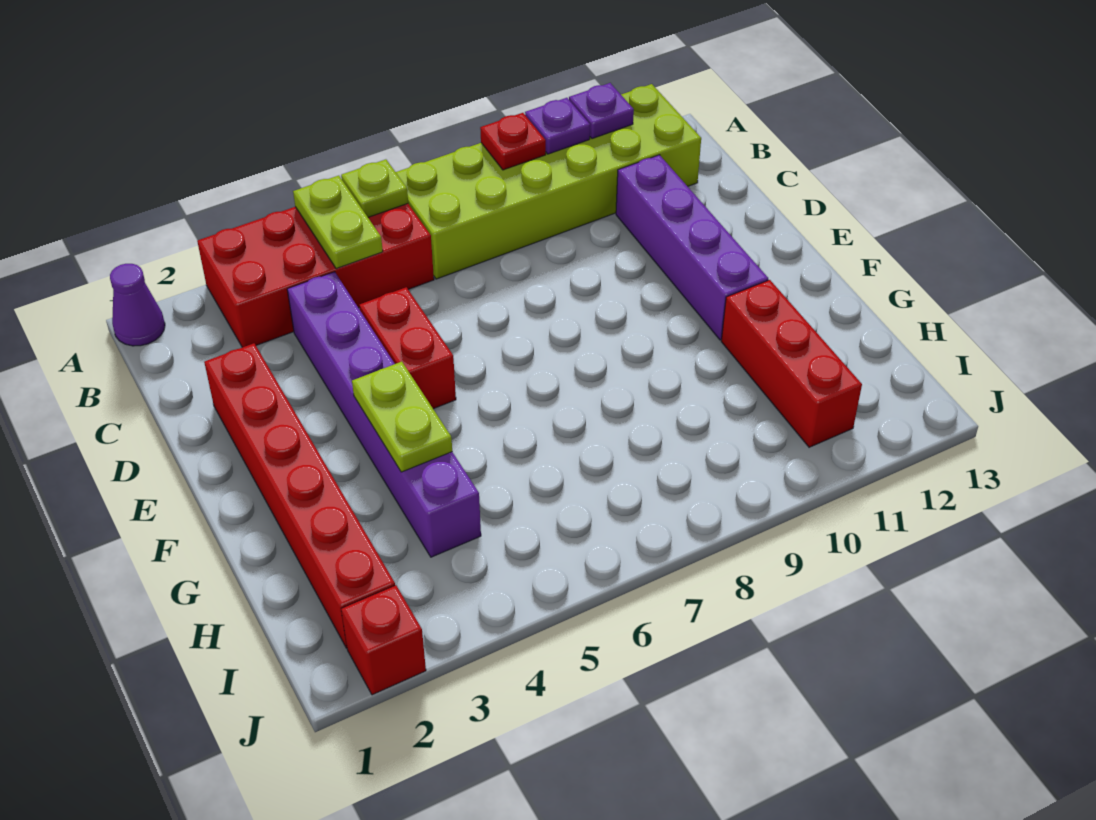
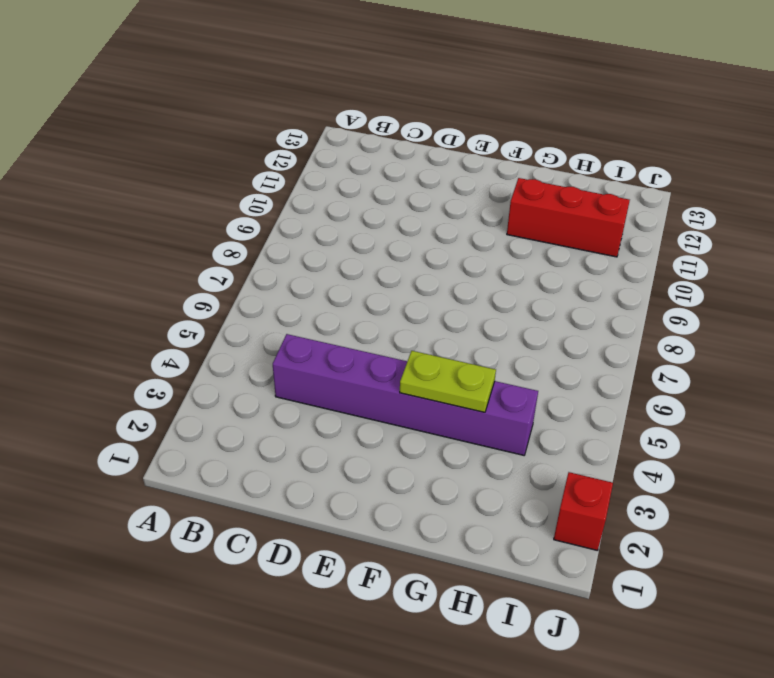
none -> purple cone A1 level 1
none -> red brick A3:B6 level 1
none -> lime brick A7:B12 level 1

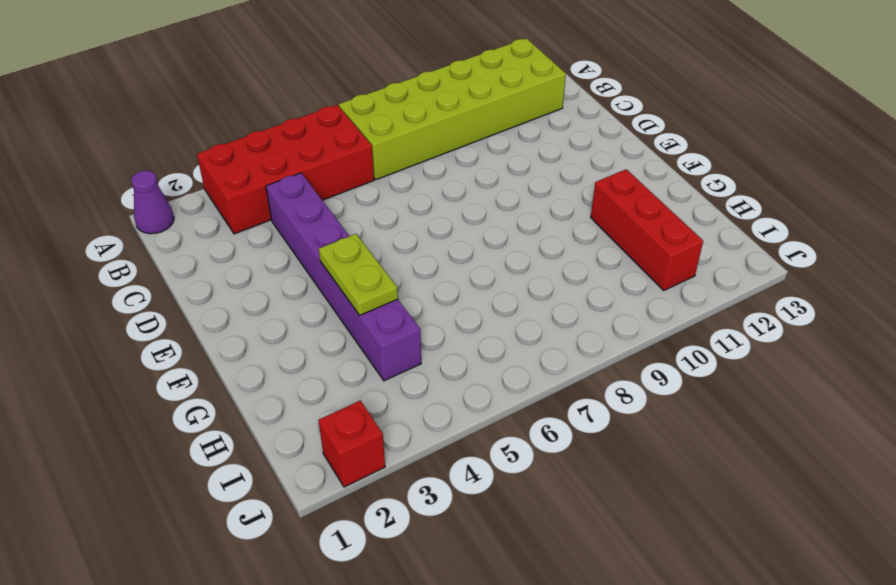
none -> purple brick C11:F11 level 1
none -> red brick D2:I2 level 1
none -> red brick D5:E5 level 1

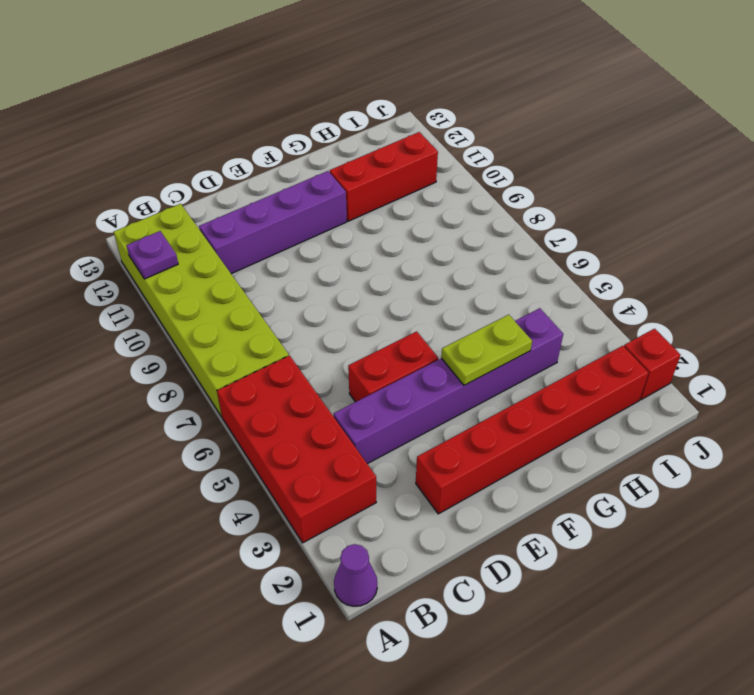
none -> lime plate A5:B5 level 2
none -> lime plate A6 level 2
none -> red plate A9 level 2

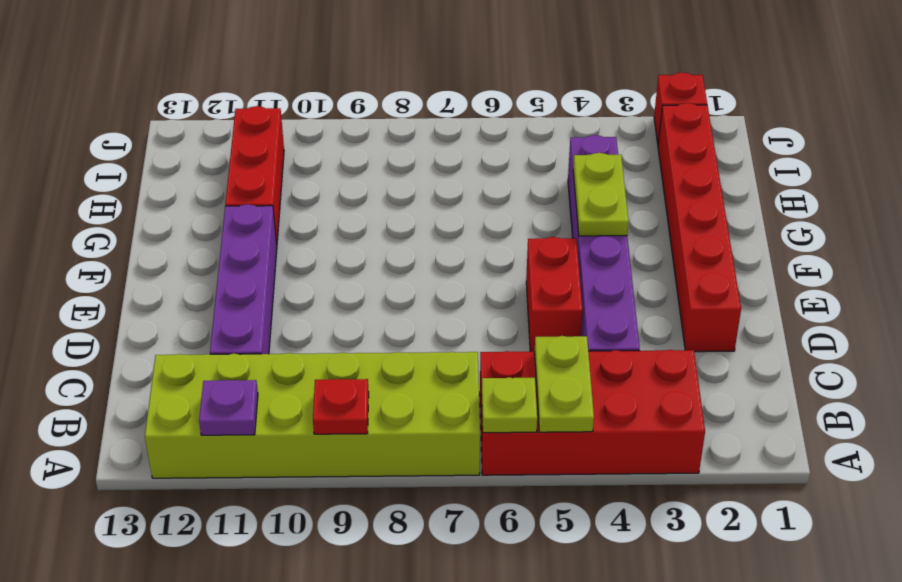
none -> purple cone A1 level 1
none -> purple plate A10 level 2

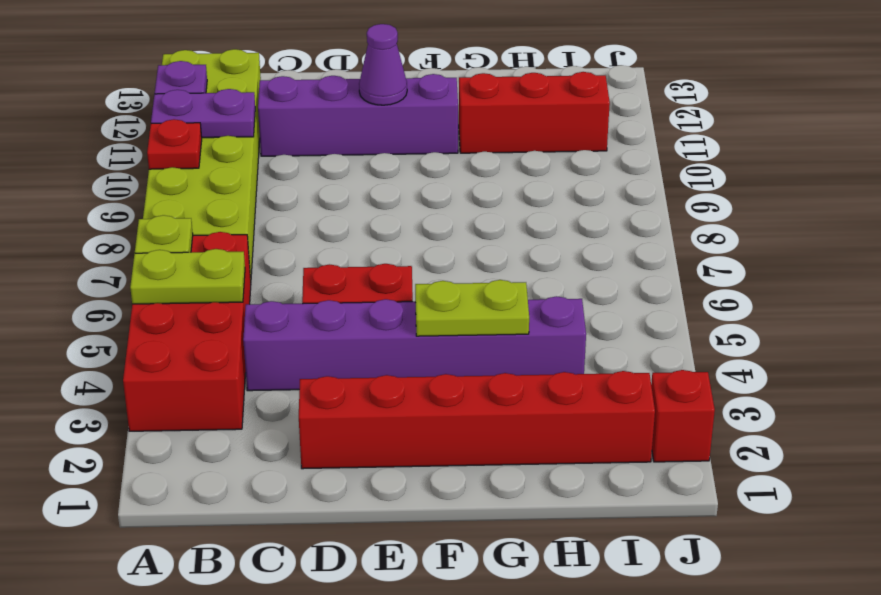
purple plate A10:B10 level 2 -> purple plate A10 level 2
purple cone E11 level 2 -> purple cone A1 level 1

